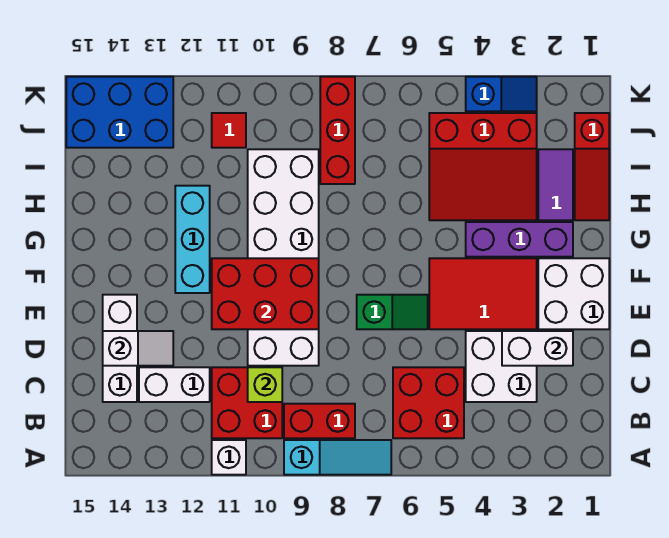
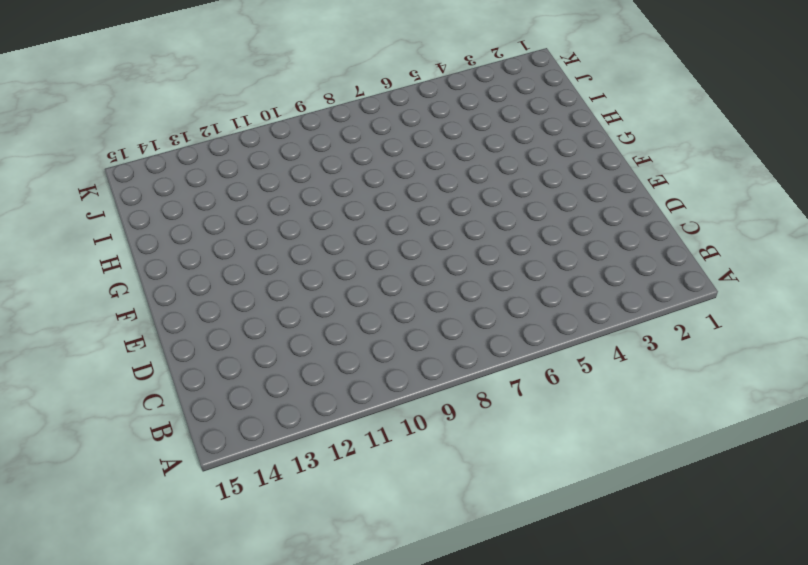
none -> cyan slope A7:A9 level 1 top 9
none -> white brick A11 level 1
none -> red brick B5:C6 level 1

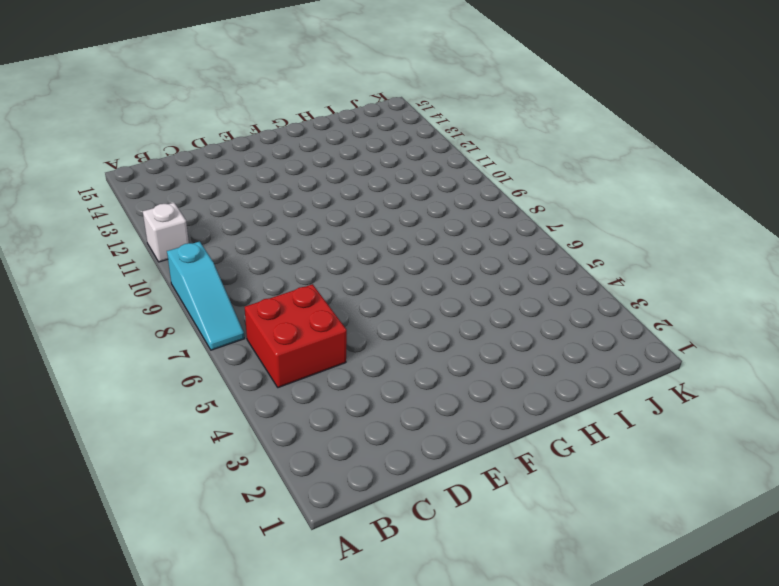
none -> red brick B8:B9 level 1
none -> red brick B10:C11 level 1
none -> white brick C3:D4 level 1

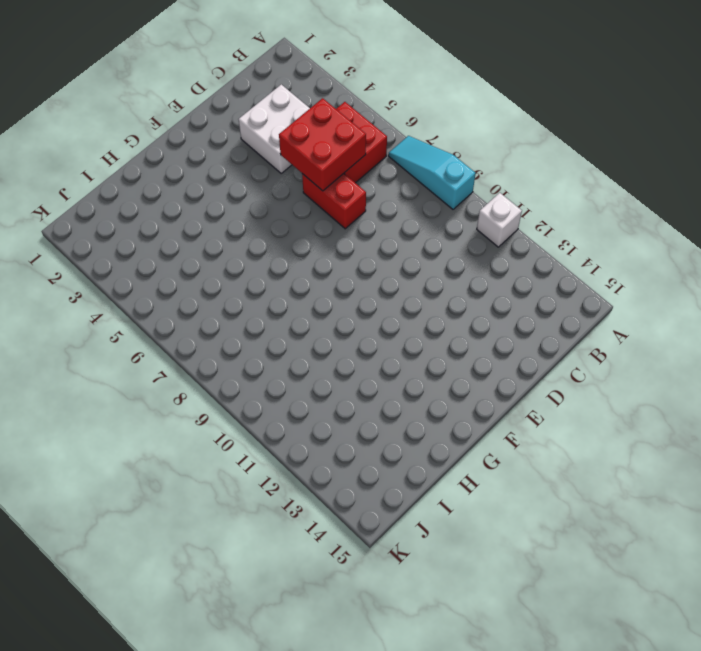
red brick C5:D6 level 2 -> red brick B10:C11 level 1
red brick D6:D7 level 1 -> red brick B8:B9 level 1
none -> white brick C12:C13 level 1
none -> white brick C14:E14 level 1
none -> white brick D9:I10 level 1

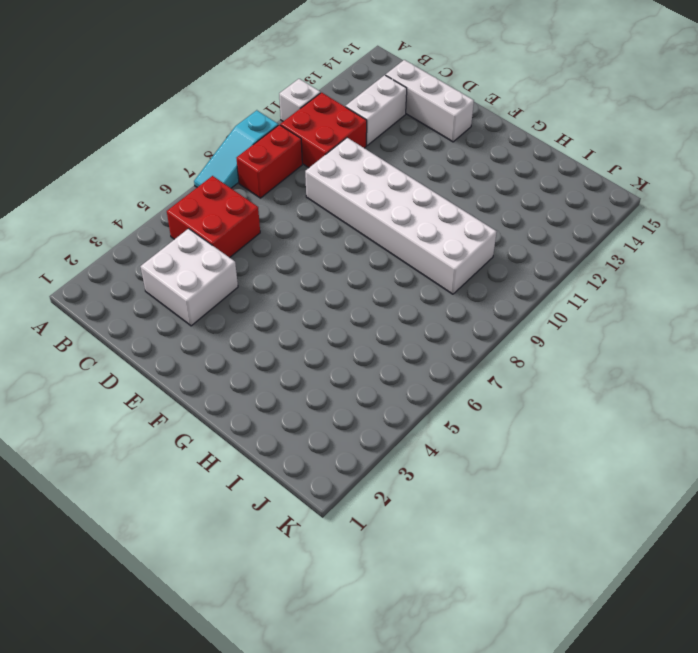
none -> white brick E1:F2 level 1
none -> red tile E3:F5 level 1
none -> green slope E6:E7 level 1 top 7

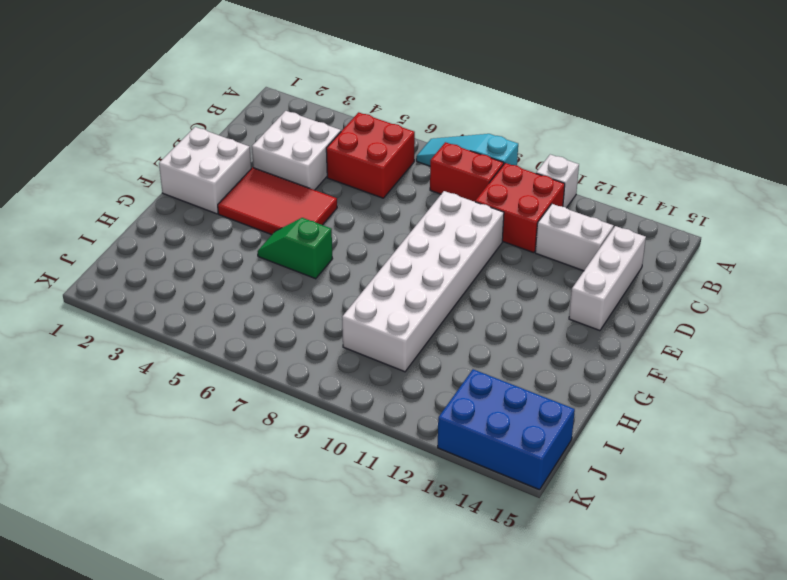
green slope G5:G6 level 1 top 6 -> green slope E6:E7 level 1 top 7
none -> cyan brick F12:H12 level 1
none -> purple brick G2:G4 level 1
none -> red slope H1:J1 level 1 top J

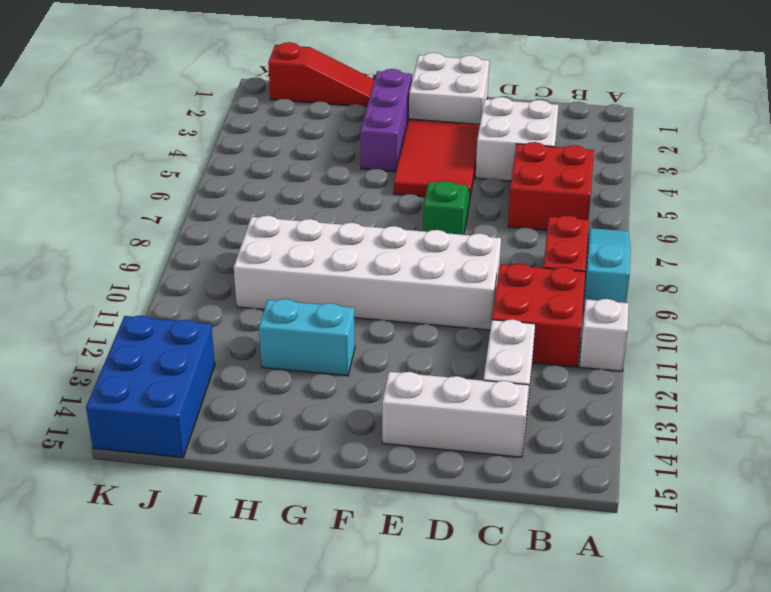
cyan brick G12:H12 level 1 -> cyan brick F12:H12 level 1
none -> purple tile H2:I2 level 1
none -> red slope H3:J5 level 1 top J
none -> red brick I8:K8 level 1

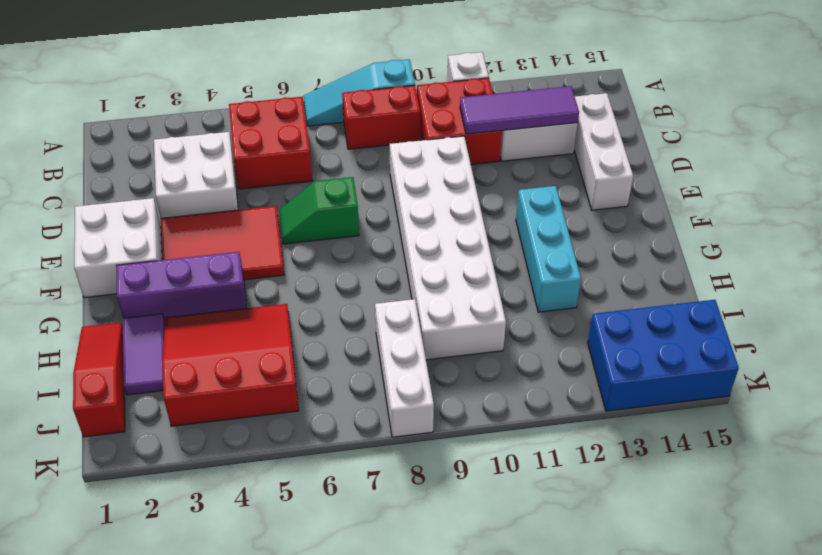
purple tile C11:C13 level 2 -> none
white brick I8:K8 level 1 -> red brick I8:K8 level 1
none -> red tile J11 level 1
none -> blue slope K3:K4 level 1 top 4
none -> lime brick C10 level 2

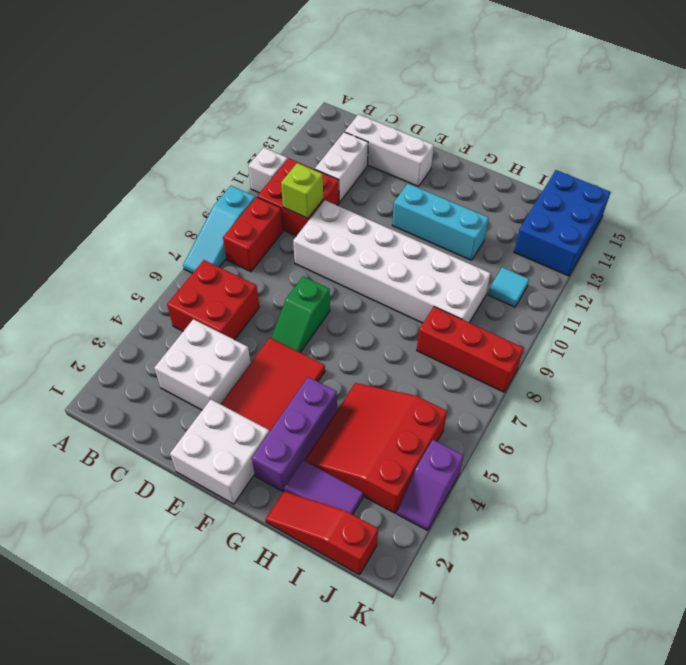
cyan tile J11 level 1 -> red tile J11 level 1
purple slope K3:K4 level 1 top 4 -> blue slope K3:K4 level 1 top 4
none -> white brick D2:D3 level 2
none -> white slope D13:D14 level 2 top 14
none -> red brick E9:F11 level 2

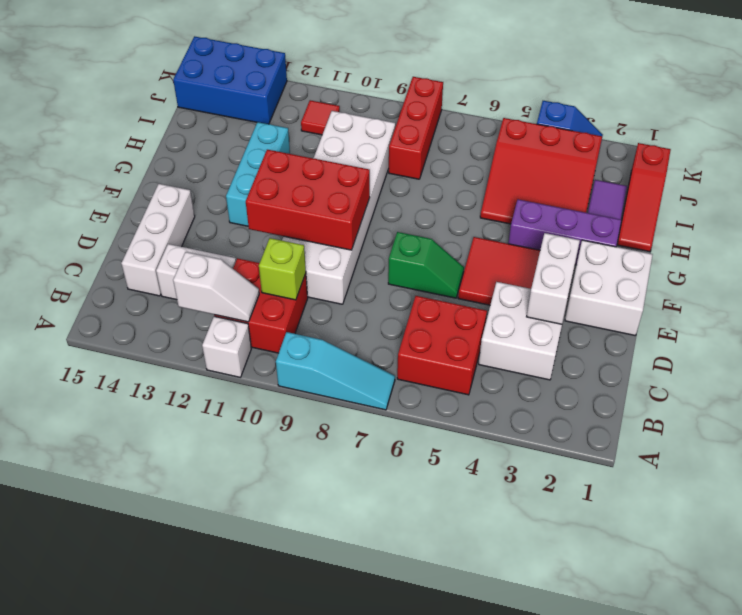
white slope B11:B12 level 2 top 12 -> white slope D13:D14 level 2 top 14
white brick D3:E3 level 2 -> white brick D2:D3 level 2
none -> red brick B8:B9 level 1

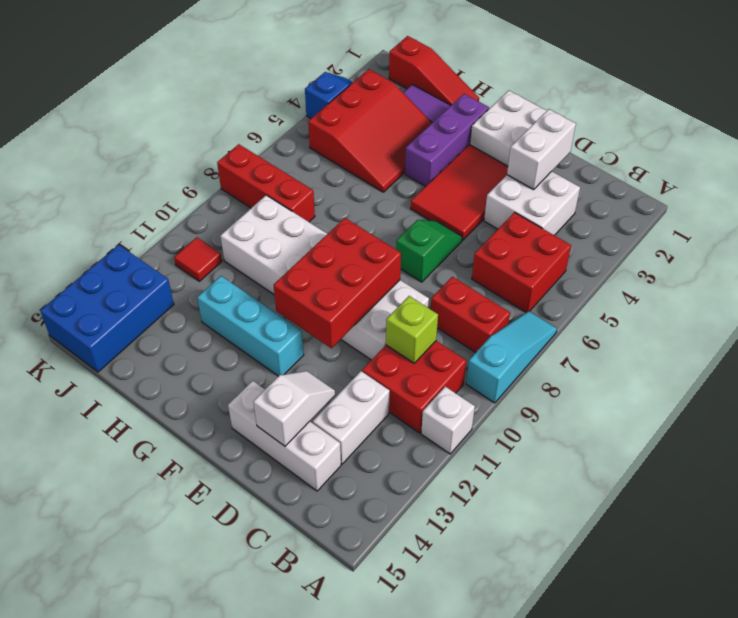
red brick B8:C8 level 1 -> red brick B8:B9 level 1

